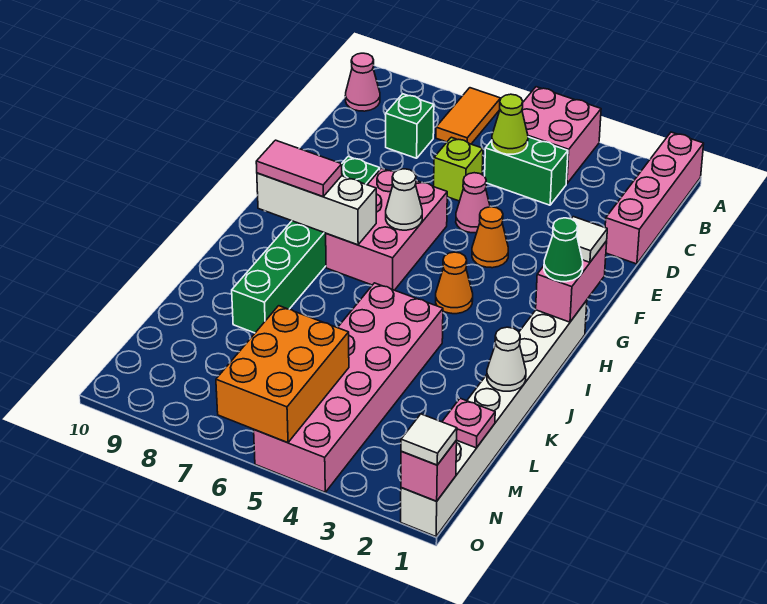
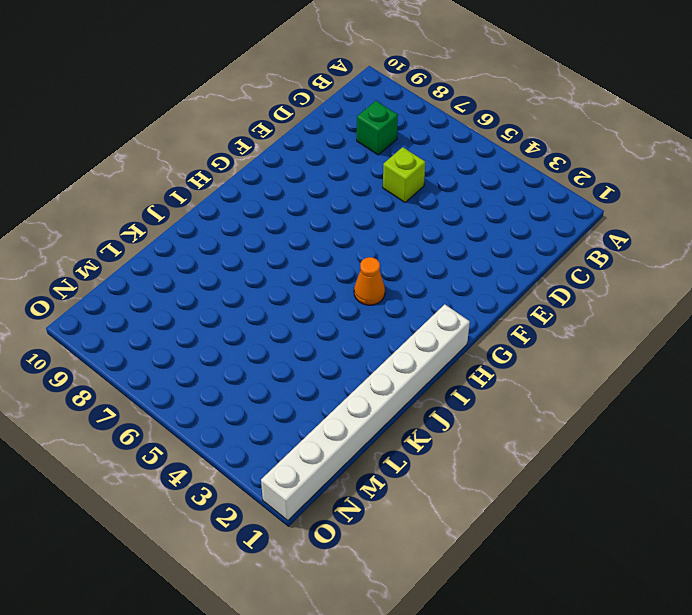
none -> pink brick A1:D1 level 1
none -> pink brick A4:B5 level 1
none -> orange tile A7:B7 level 1

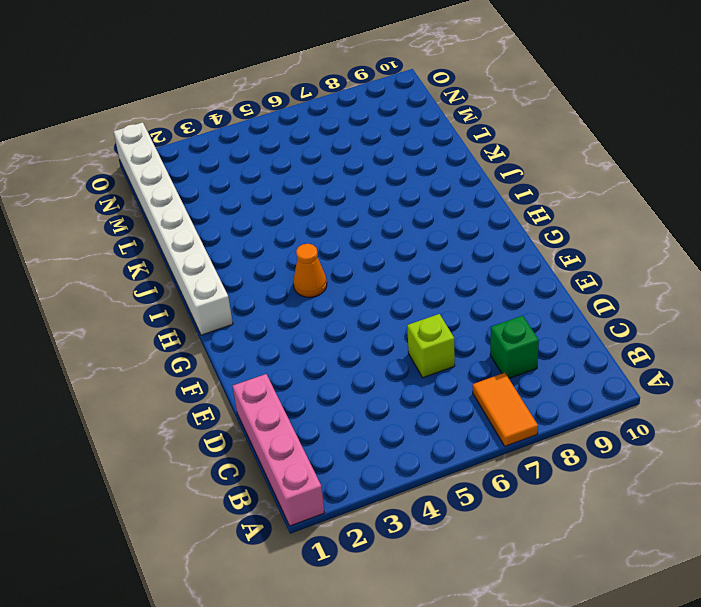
none -> pink brick A4:B5 level 1
none -> pink cone B10 level 1
none -> green brick C4:C5 level 1

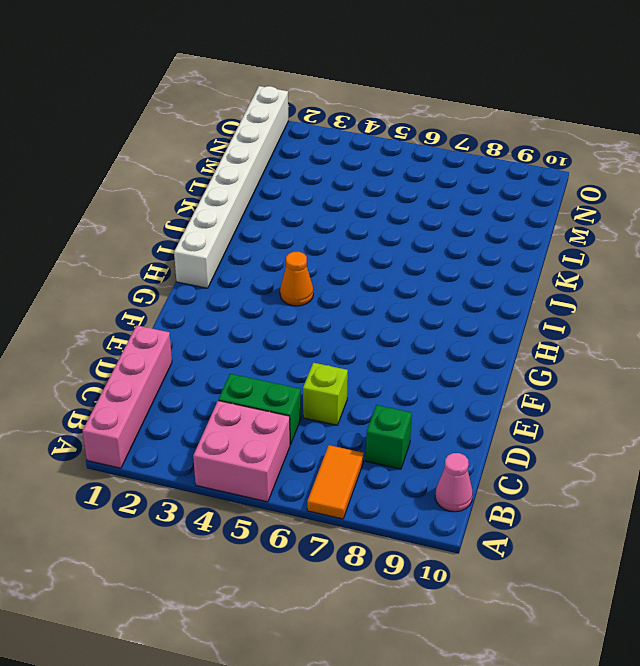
none -> pink cone E5 level 1
none -> orange cone F4 level 1
none -> pink brick F6:H7 level 1

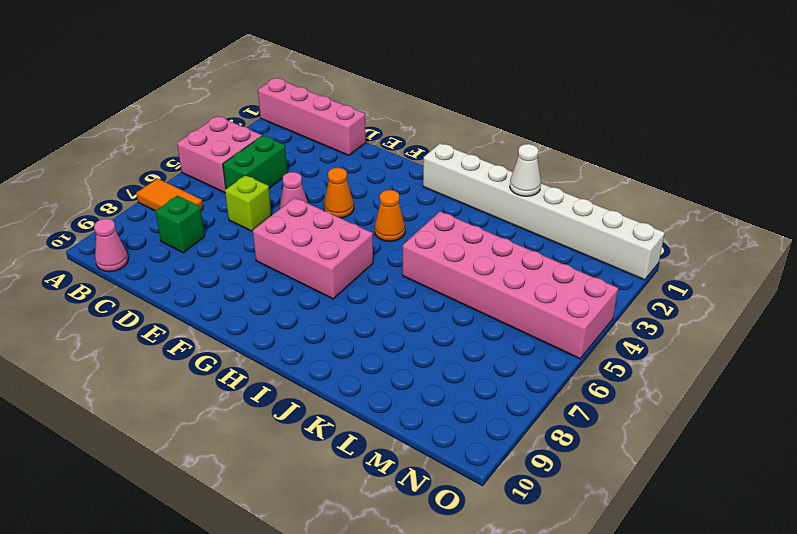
none -> green brick F8:K8 level 1
none -> lime cone C5 level 2
none -> pink brick G1:H1 level 2

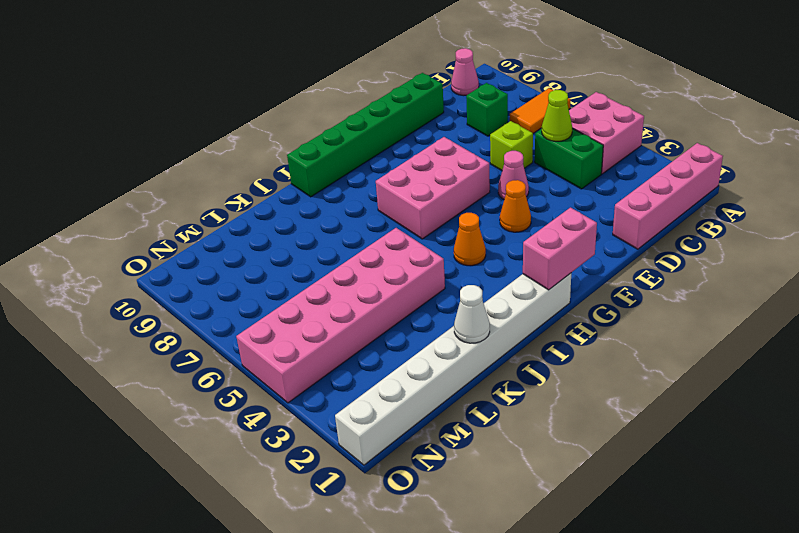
green brick D10:I10 level 1 -> green brick F8:K8 level 1
none -> white cone G6 level 2
none -> white brick H7:H9 level 2
none -> pink plate M1 level 2

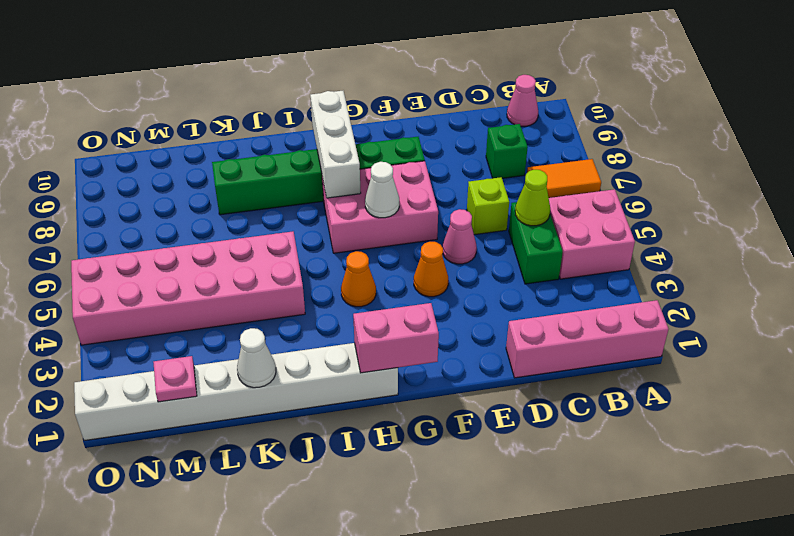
none -> orange brick M5:O6 level 2
none -> pink brick O1 level 2
none -> white tile G1 level 3

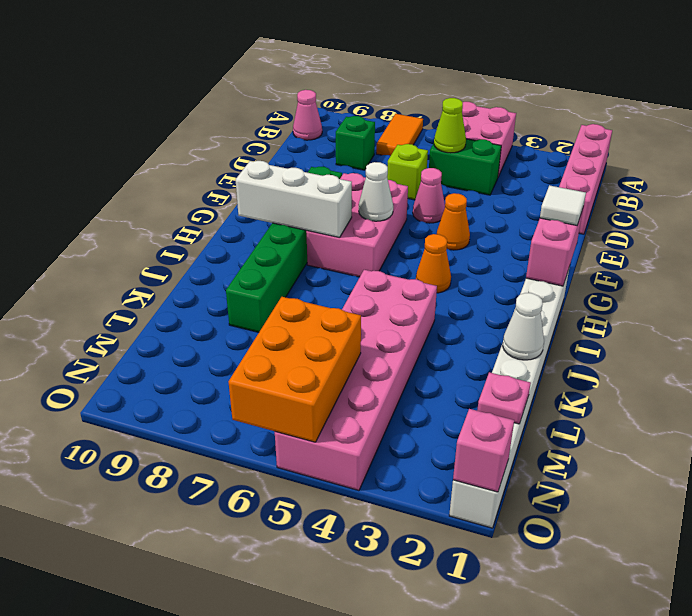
none -> green cone H1 level 3
none -> pink tile H8:H9 level 3
none -> white tile O1 level 3

